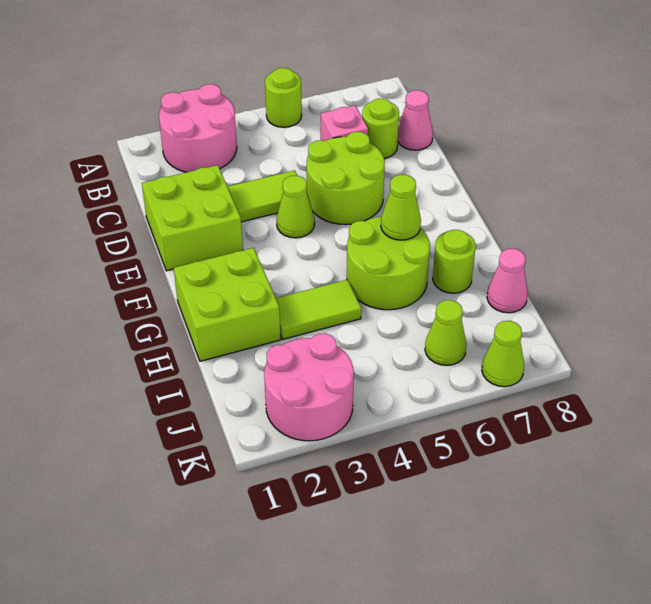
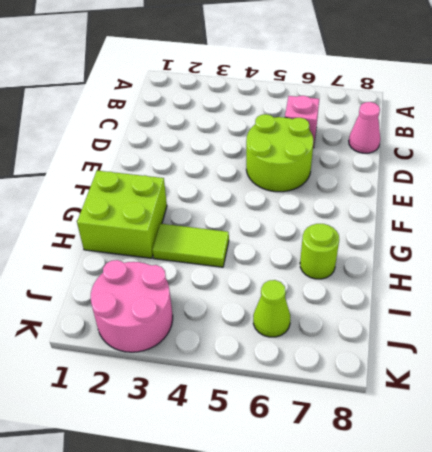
none -> pink round brick A2:B3 level 1
none -> lime round brick A5 level 1
none -> lime round brick C7 level 1

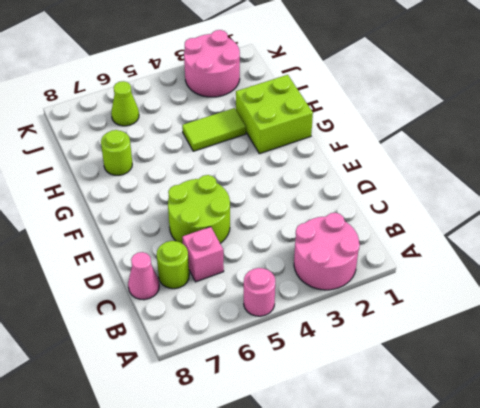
pink round brick A5 level 1 -> lime round brick A5 level 1
none -> lime brick D1:E2 level 1
none -> lime tile D3:D4 level 1
none -> lime cone E4 level 1

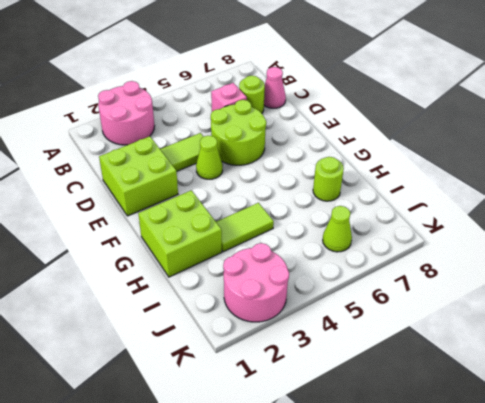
none -> lime round brick A5 level 1
none -> lime round brick G5:H6 level 1
none -> pink cone I8 level 1

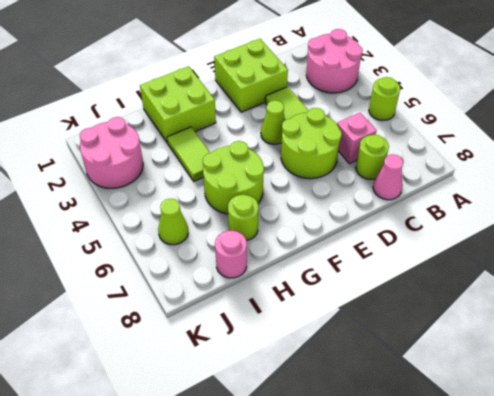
pink round brick I8 level 1 -> pink cone I8 level 1
none -> lime cone K7 level 1
none -> lime cone G6 level 2

